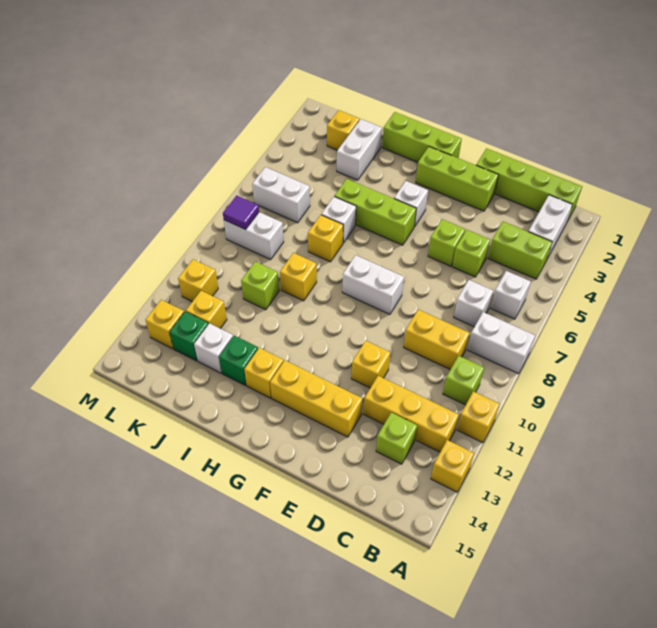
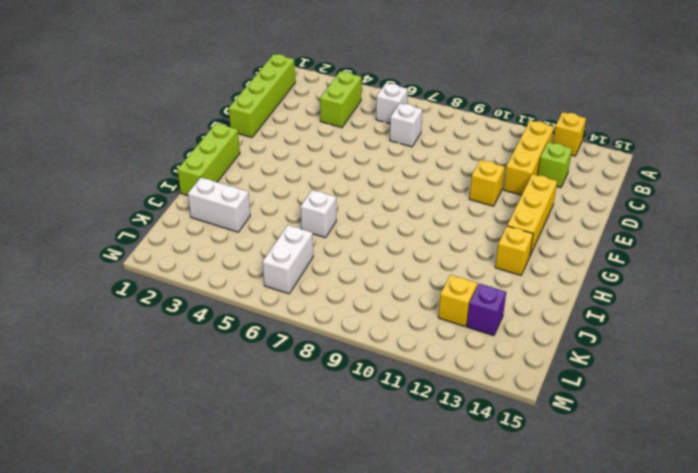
purple brick K13 level 1 -> green brick K13 level 1
none -> white brick A8:B8 level 1
none -> yellow brick A11 level 1
none -> white brick B2:B3 level 1
none -> lime brick B10 level 1

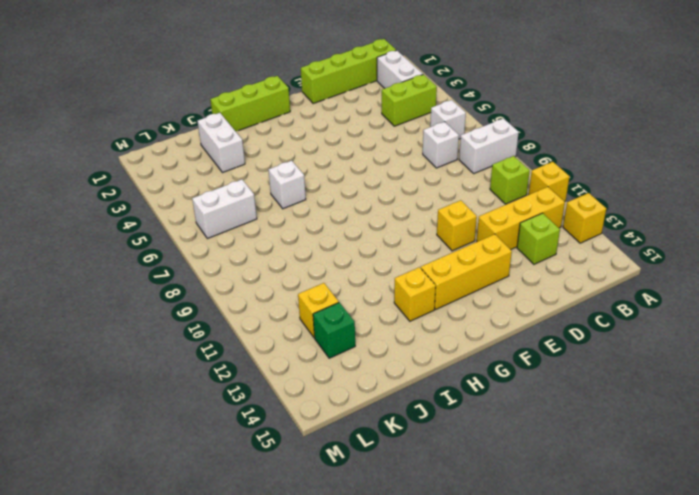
none -> yellow brick C9:D9 level 1
none -> lime brick D5 level 1
none -> lime brick E2:G2 level 1
none -> lime brick E5 level 1

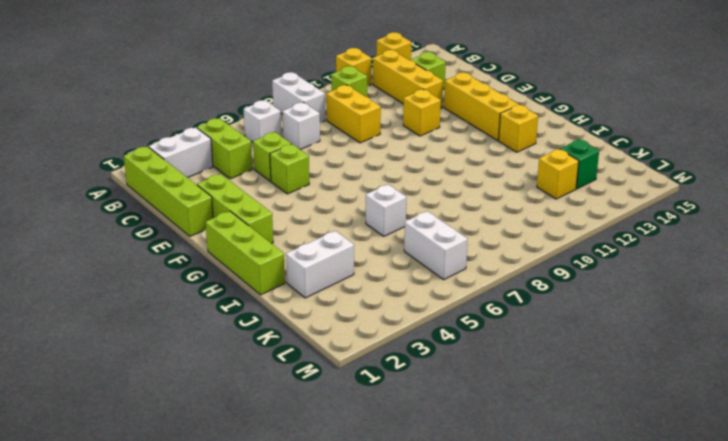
none -> white brick F8:G8 level 1
none -> white brick G4 level 1
none -> lime brick G5:I5 level 1
none -> yellow brick I7 level 1

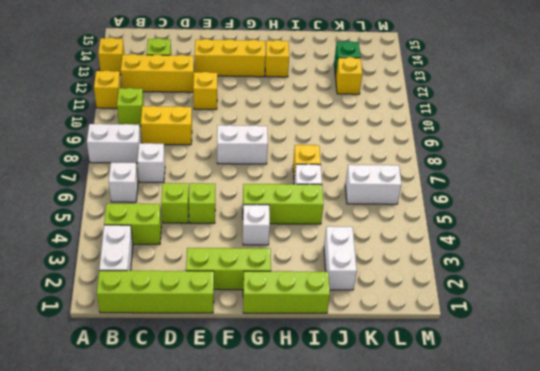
none -> yellow brick I9 level 1
none -> green brick I13 level 1
none -> lime brick J10 level 1
none -> white brick J13 level 1

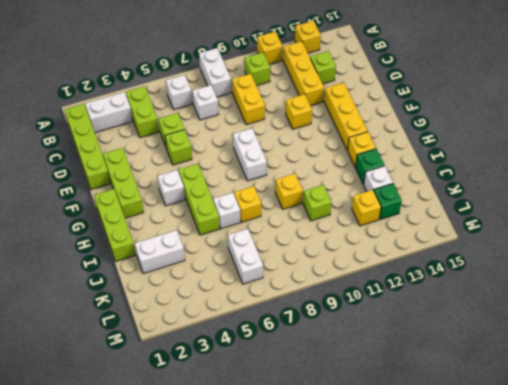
none -> yellow brick K2 level 1
none -> white brick K8:L8 level 1
none -> yellow brick L11 level 1
none -> yellow brick L13 level 1

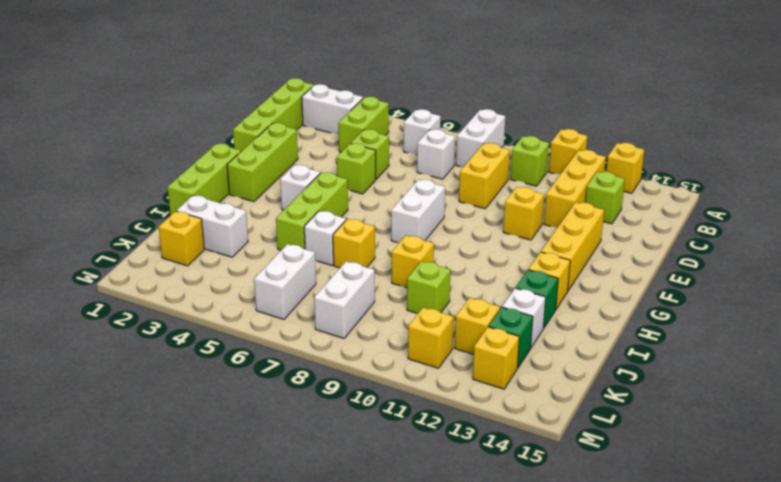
none -> purple tile L8 level 2

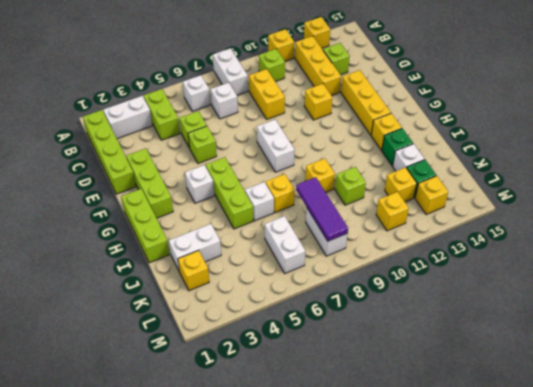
purple tile J8:L8 level 2 -> purple tile L8 level 2

